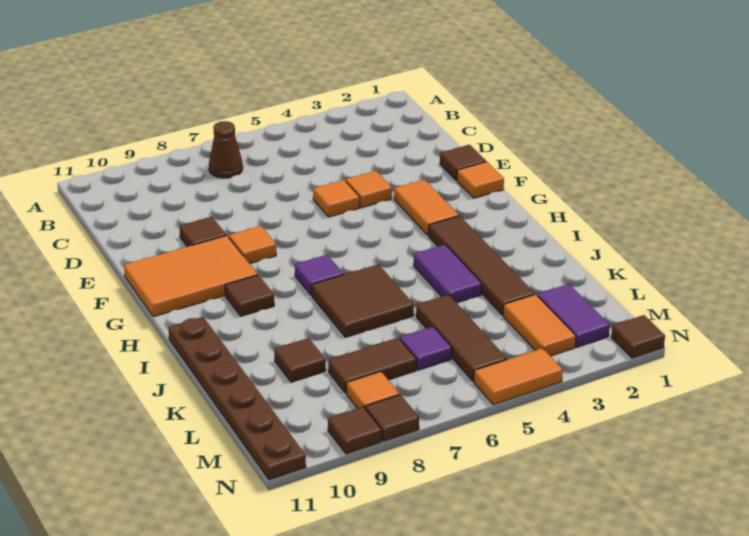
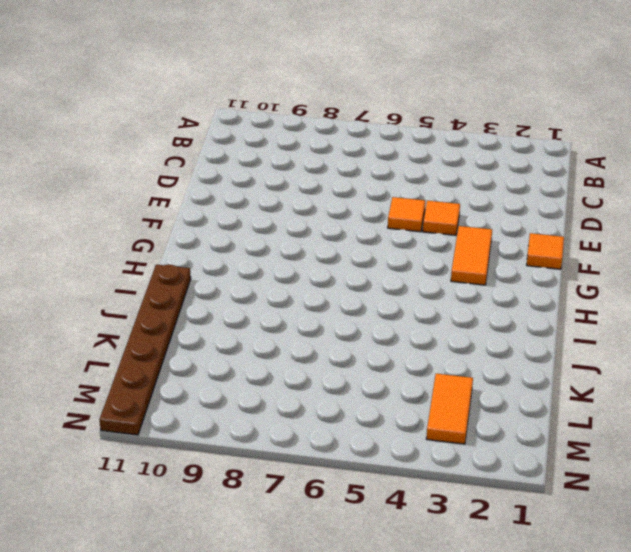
none -> brown cone B7 level 1
none -> brown tile E1 level 1
none -> brown tile E9 level 1

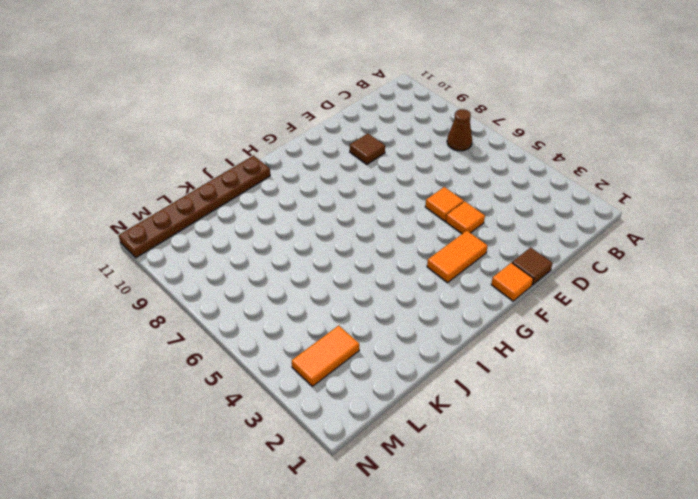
none -> orange tile F8 level 1
none -> orange tile F9:G11 level 1
none -> brown tile H3:K3 level 1

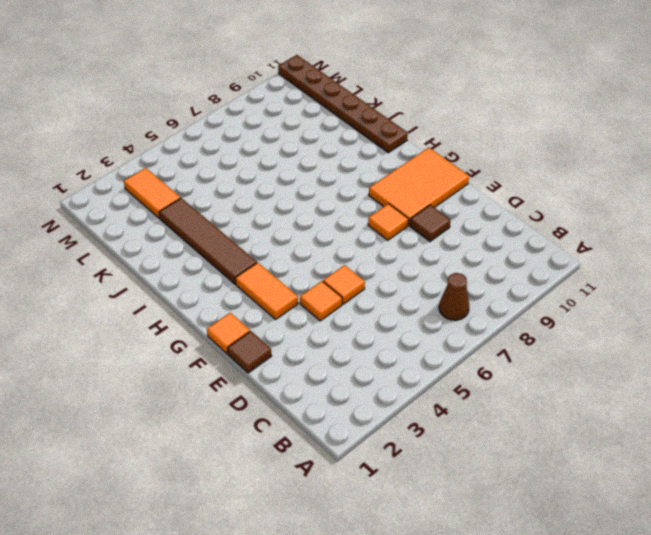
none -> purple tile H7 level 1
none -> brown tile H9 level 1
none -> purple tile I4:J4 level 1

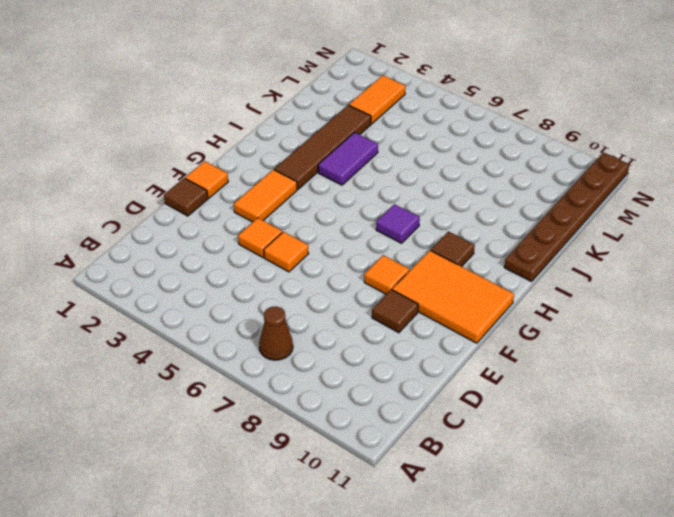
none -> brown tile I6:J7 level 1
none -> brown tile K5:M5 level 1
none -> brown tile K9 level 1

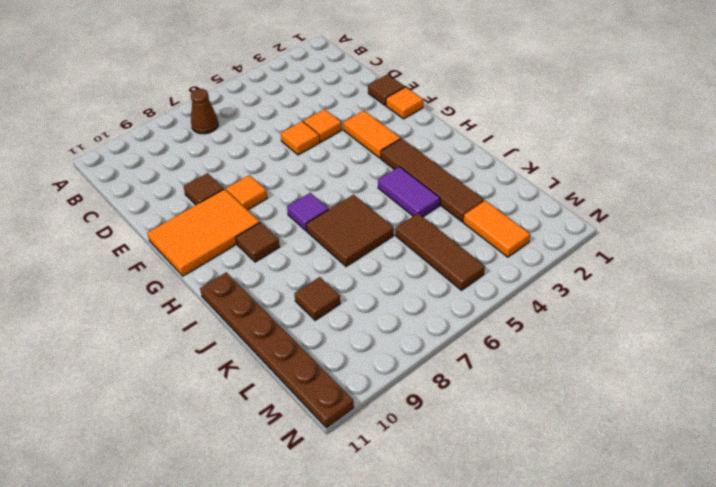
none -> purple tile L2:M2 level 1
none -> purple tile L6 level 1
none -> brown tile L7:L8 level 1

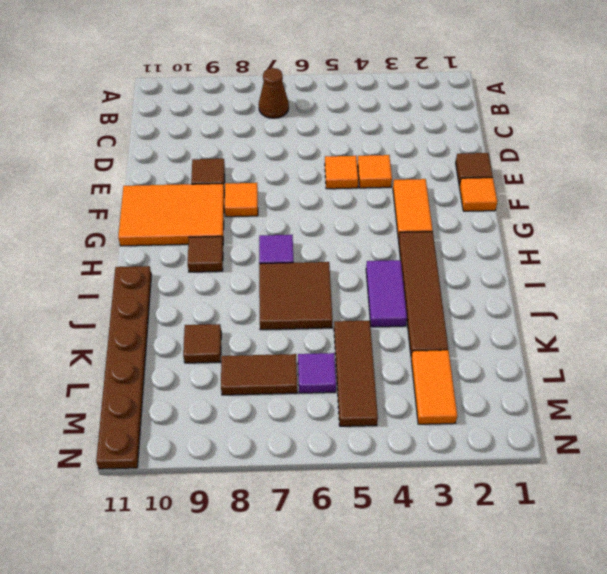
none -> purple tile L2:M2 level 1
none -> orange tile M8 level 1
none -> brown tile N1 level 1

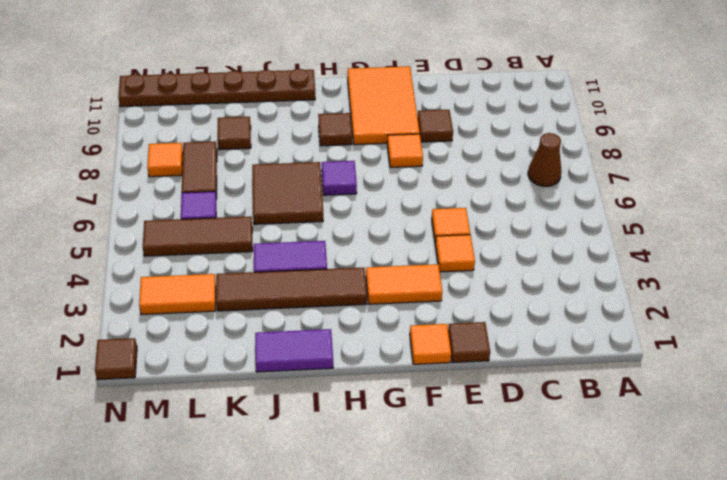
purple tile I1:J1 level 1 -> purple tile L2:M2 level 1
none -> orange tile N4:N5 level 1
none -> brown tile N8 level 1
none -> brown tile N9 level 1

